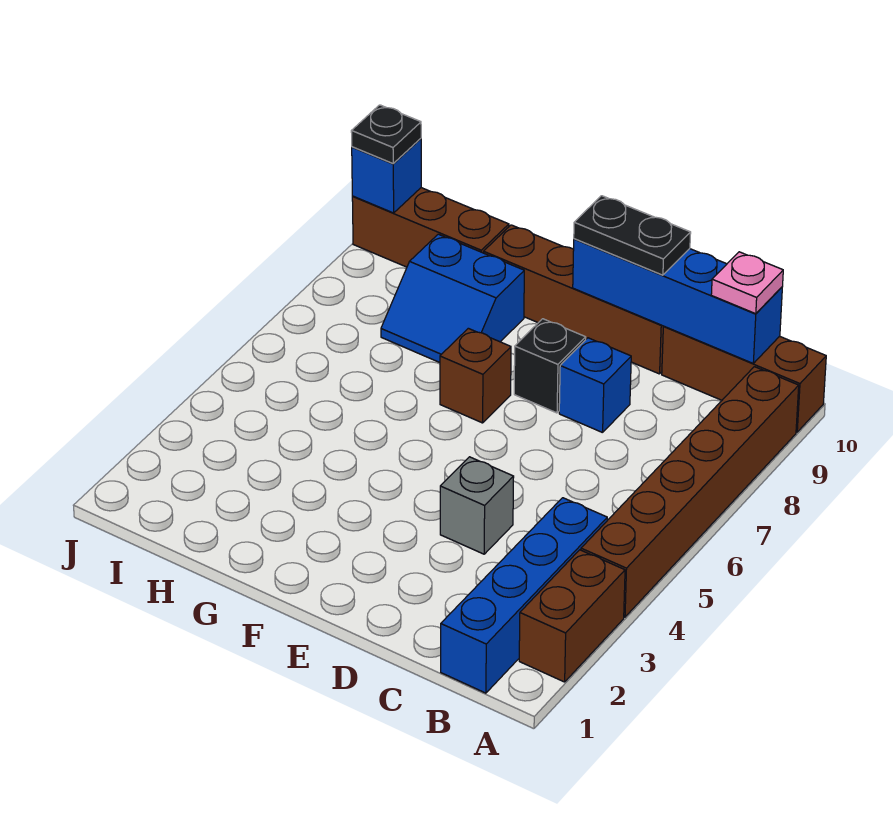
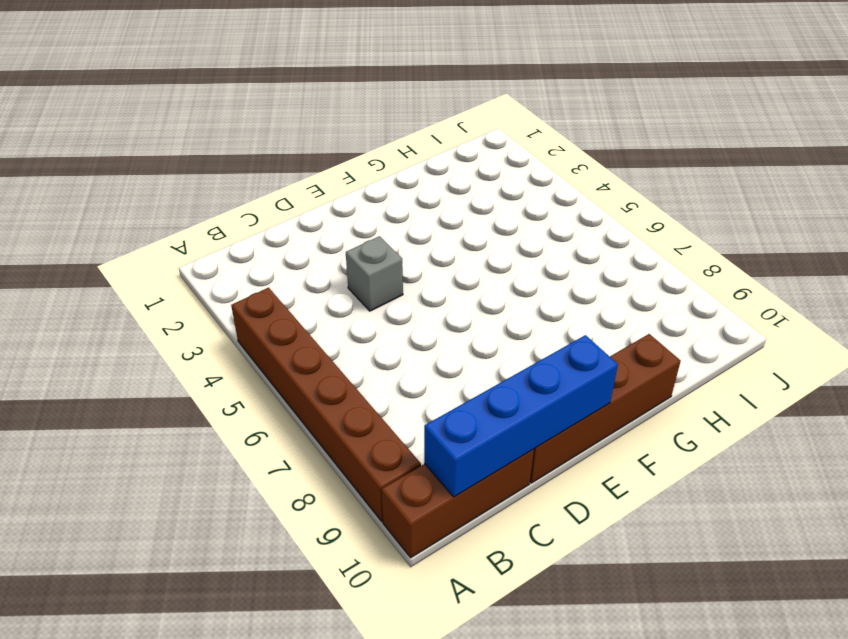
none -> brown brick A2:A3 level 1
none -> blue brick B1:B4 level 1
none -> blue brick D8 level 1

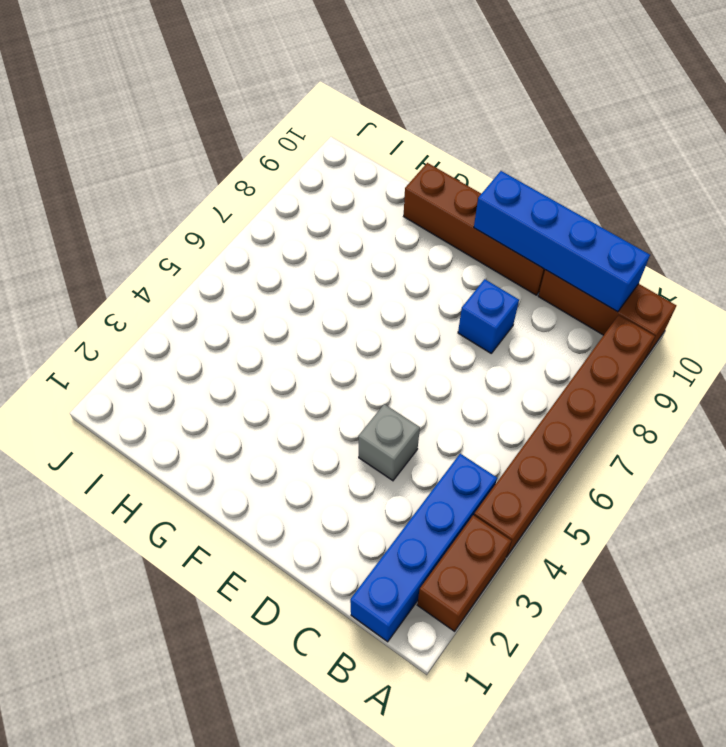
none -> black brick E8 level 1
none -> brown brick F7 level 1
none -> blue slope G8:H9 level 1 top 9

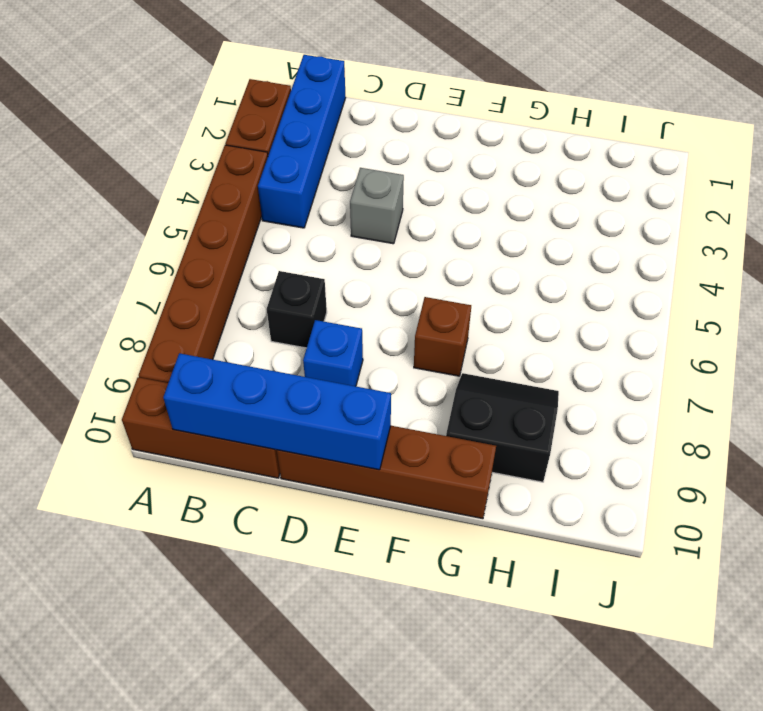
black brick C7 level 1 -> black brick E8 level 1
black slope G8:H9 level 1 top 9 -> blue slope G8:H9 level 1 top 9
none -> brown brick H10:J10 level 1
none -> blue brick J10 level 2
none -> pink plate B10 level 3

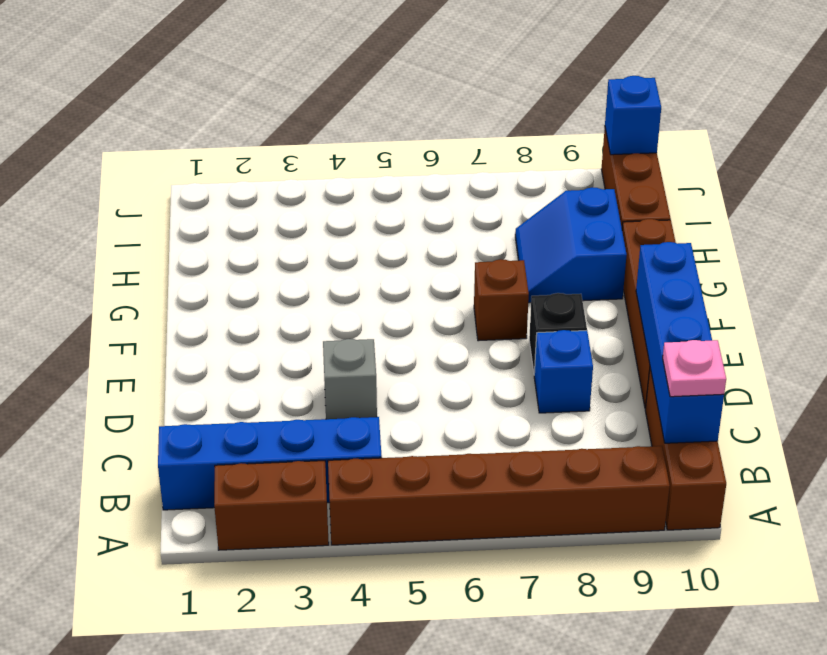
none -> black plate D10:E10 level 3
none -> black plate J10 level 3

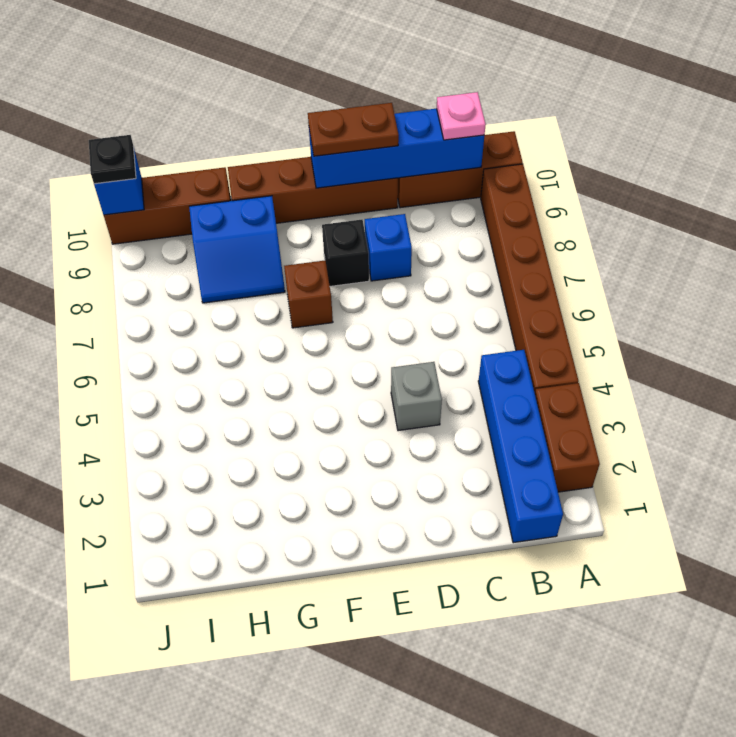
brown plate D10:E10 level 3 -> black plate D10:E10 level 3

